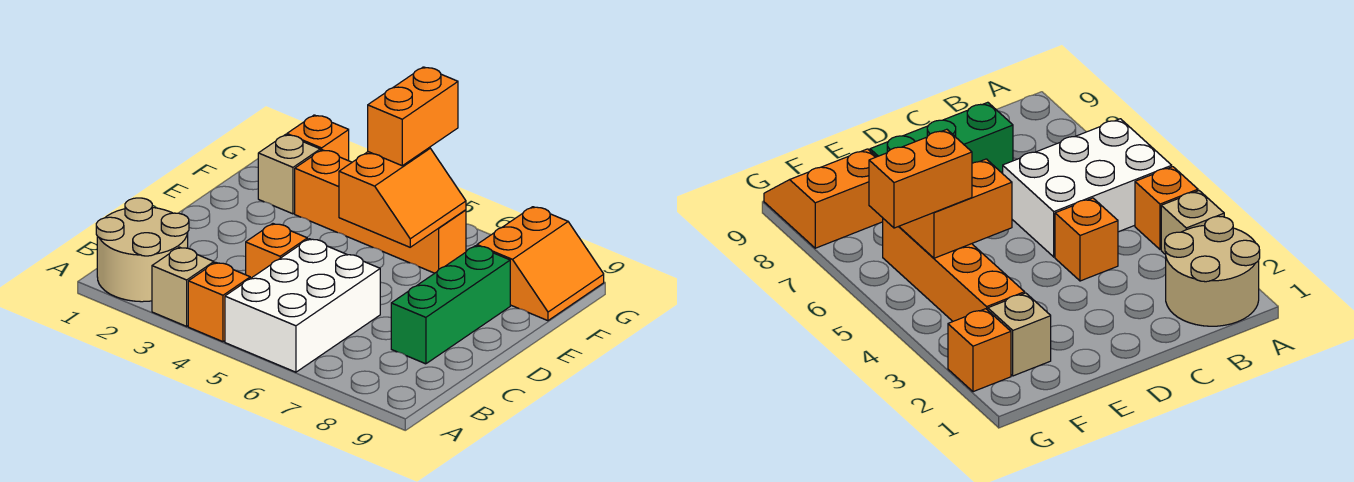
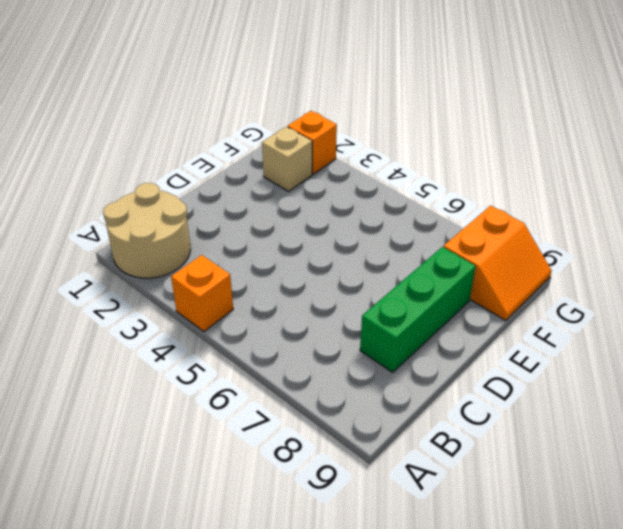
none -> tan brick A3 level 1
none -> white brick A5:C6 level 1
none -> orange brick C4 level 1

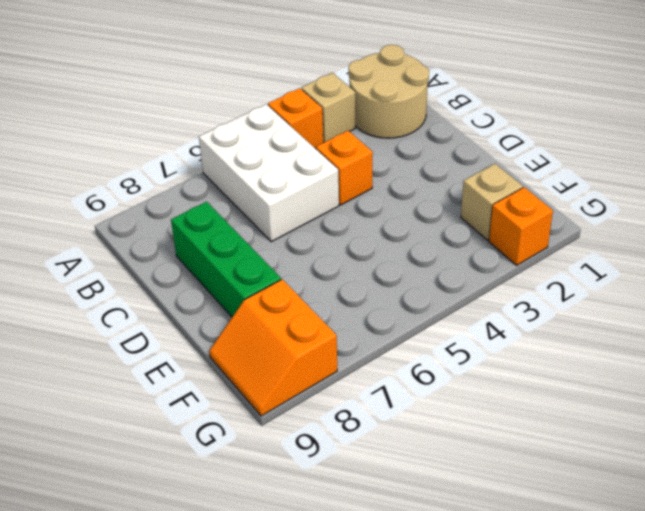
none -> orange brick F3:F6 level 1
none -> orange slope E5:F6 level 2 top 5
none -> orange brick F5:G5 level 3

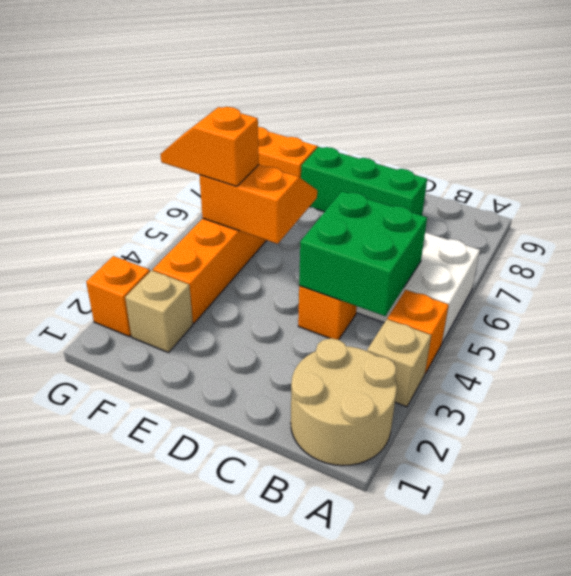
green brick B4:C5 level 2 -> none
orange slope F5:G5 level 3 top F -> orange brick F5:G5 level 3

